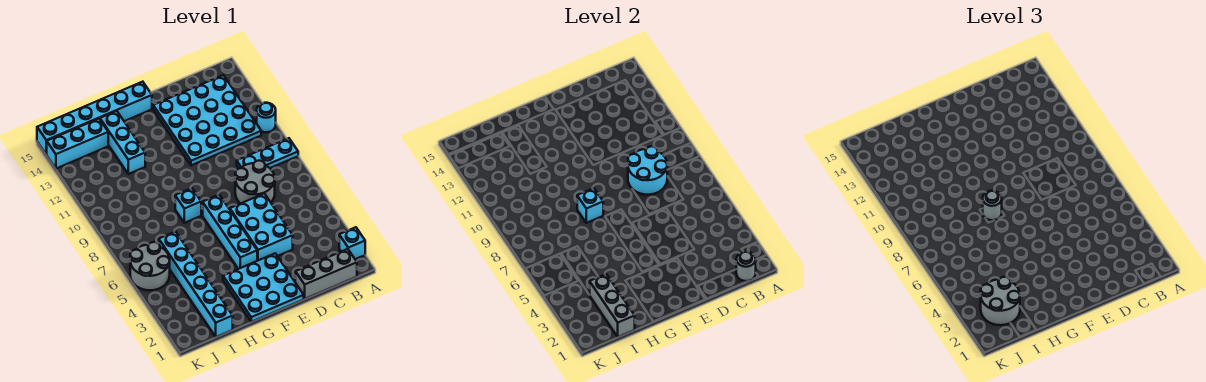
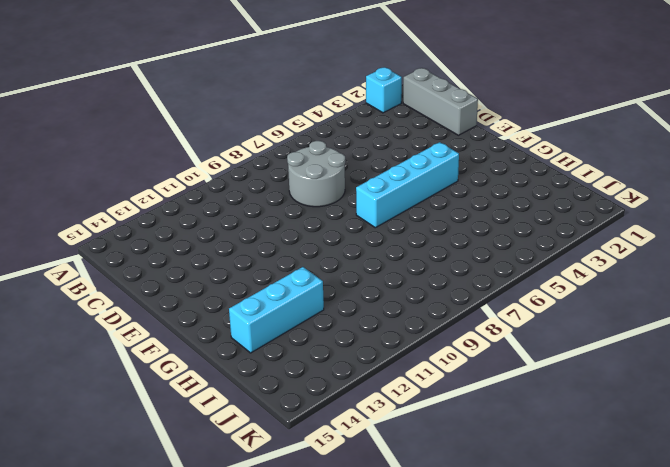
none -> cyan plate A9:C9 level 1
none -> cyan round brick A11 level 1
none -> cyan plate B11:E14 level 1

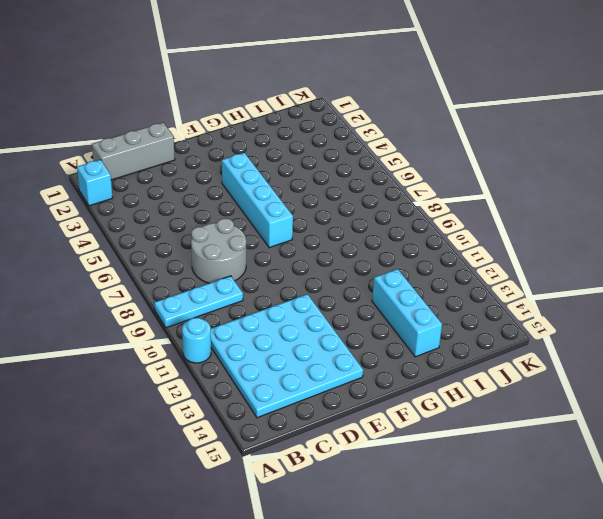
none -> cyan brick D4:E6 level 1
none -> cyan plate E1:G3 level 1
none -> cyan brick F15:K15 level 1

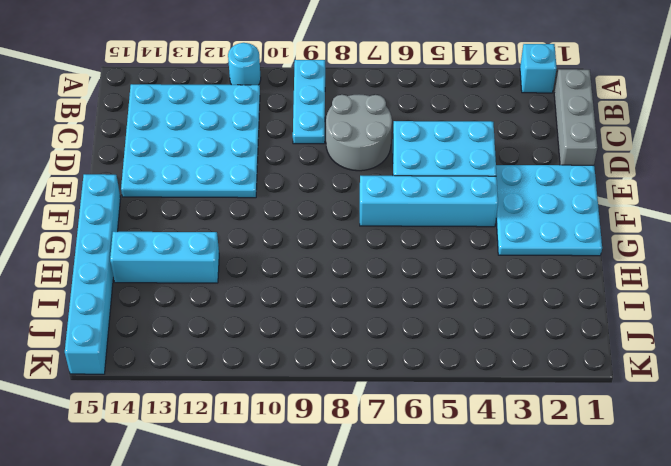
none -> cyan brick G8 level 1
none -> cyan brick I1:I6 level 1
none -> cyan brick I14:K14 level 1

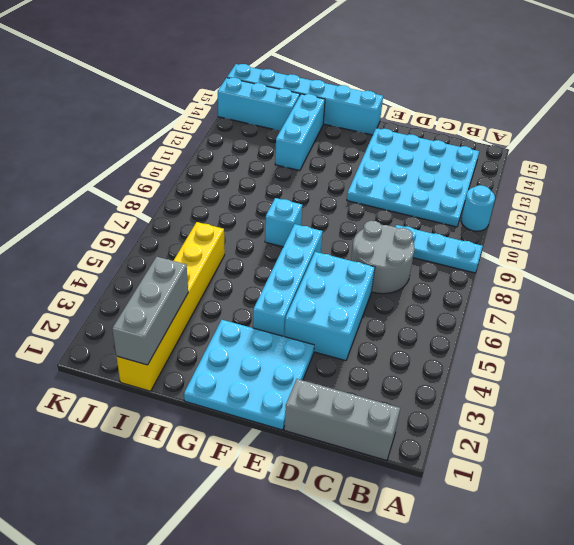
yellow brick I1:I6 level 1 -> cyan brick I1:I6 level 1
none -> cyan brick A2 level 1
none -> grey round brick J5:K6 level 1
none -> grey round brick B1 level 2

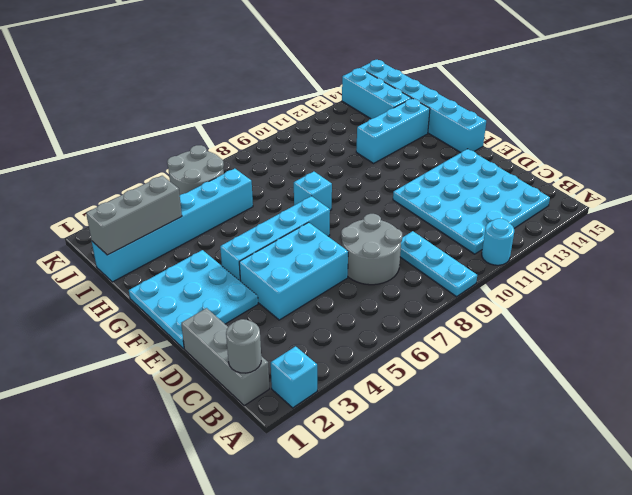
none -> cyan round brick C8:D9 level 2
none -> cyan brick G8 level 2
none -> grey round brick G8 level 3

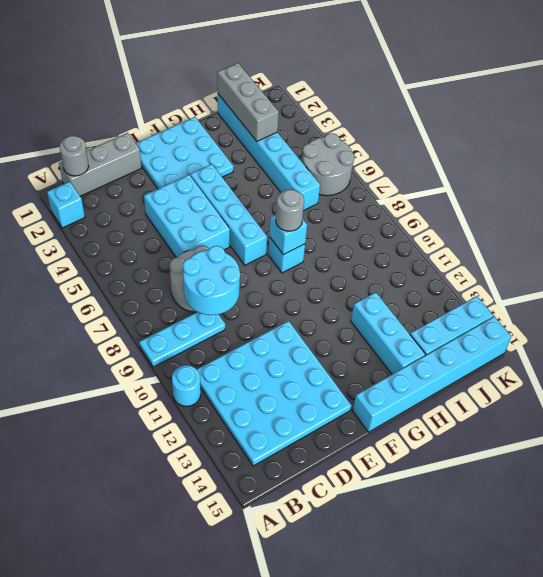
none -> grey round brick I2:J3 level 3

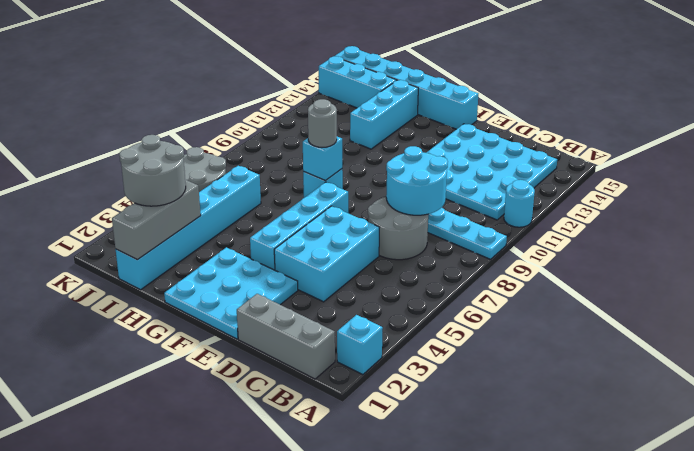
none -> grey round brick B1 level 2

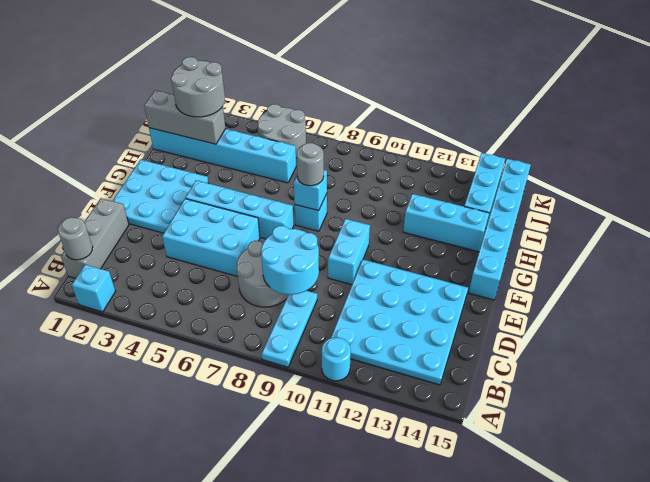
cyan brick E10:F10 level 1 -> none

